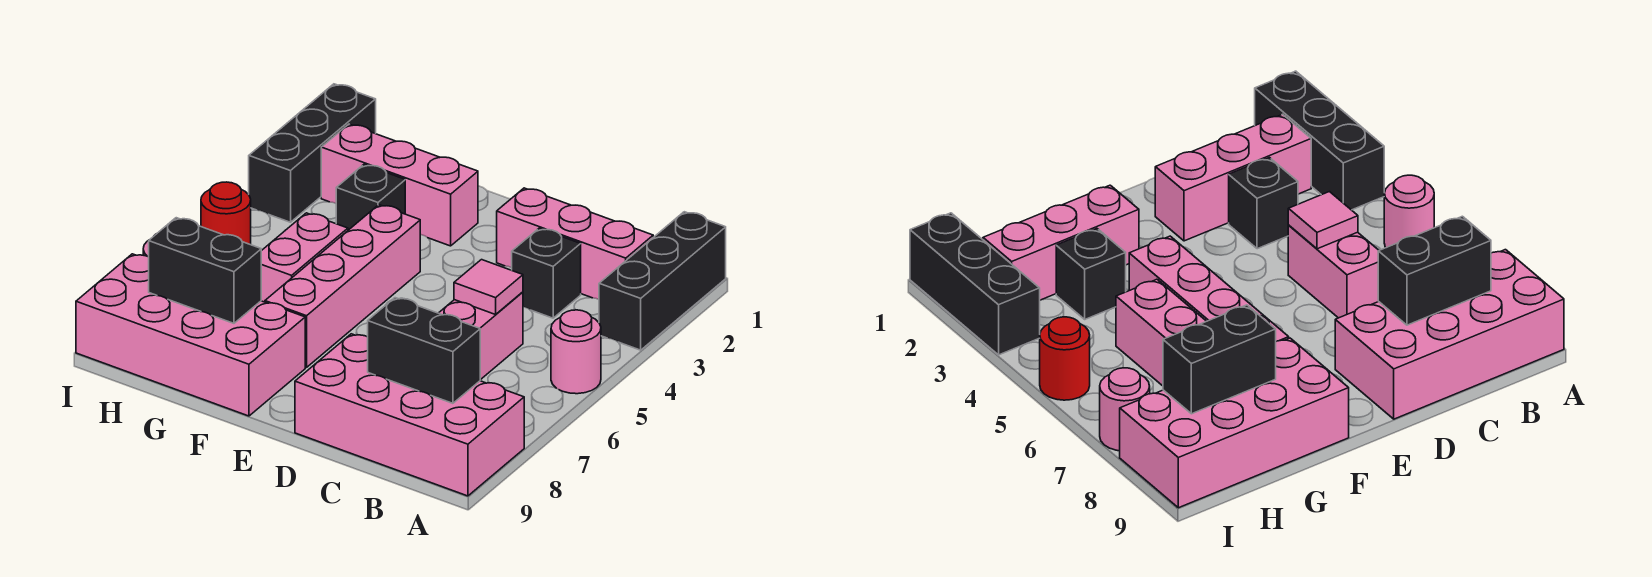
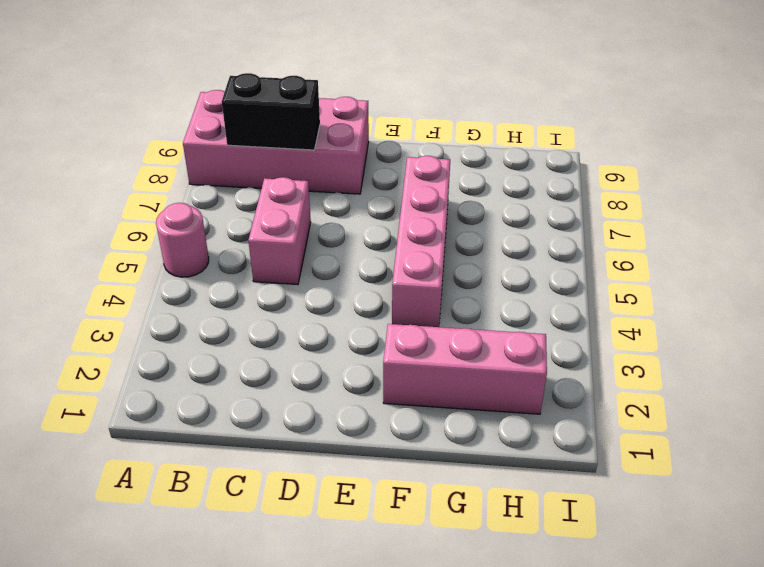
none -> black brick A1:A3 level 1
none -> pink brick B2:D2 level 1
none -> black brick C3 level 1

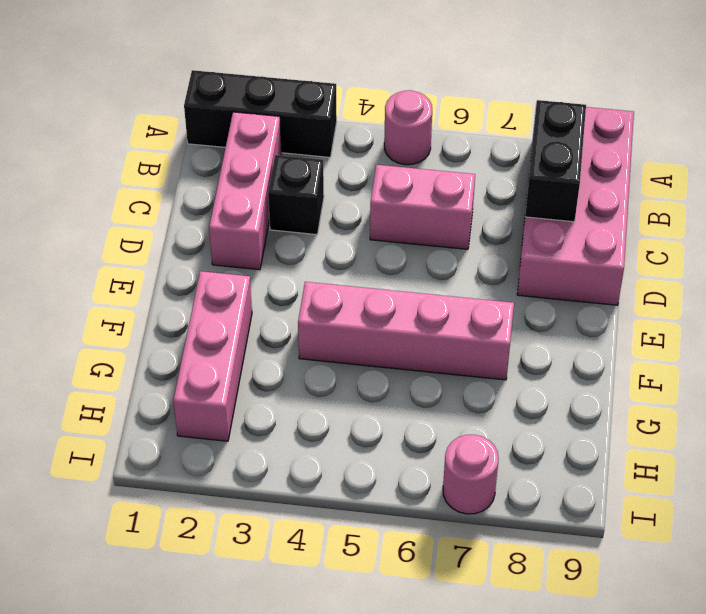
none -> pink brick F8:I9 level 1
none -> black brick G3 level 1
none -> pink brick G5:G6 level 1

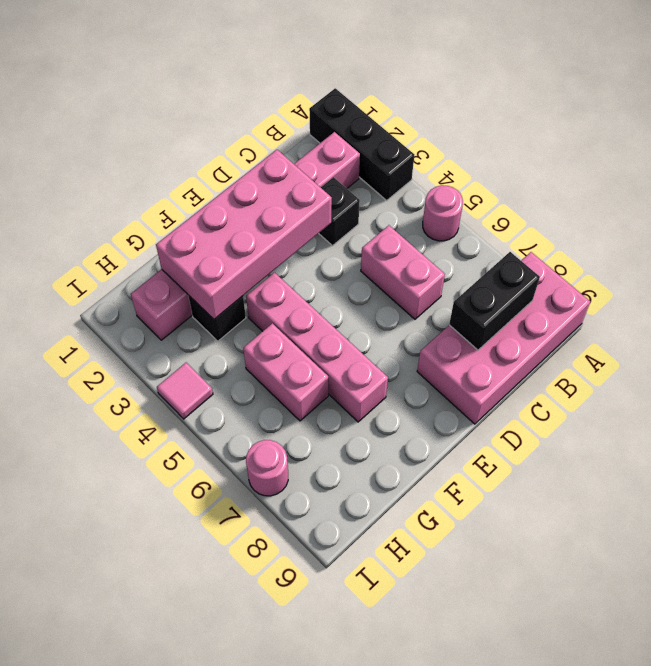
pink brick D2:G3 level 2 -> pink brick F8:I9 level 1
pink tile I4 level 1 -> pink tile C5 level 2
none -> black brick I1:I3 level 1
none -> red round brick I5 level 1
none -> black brick G8:H8 level 2

